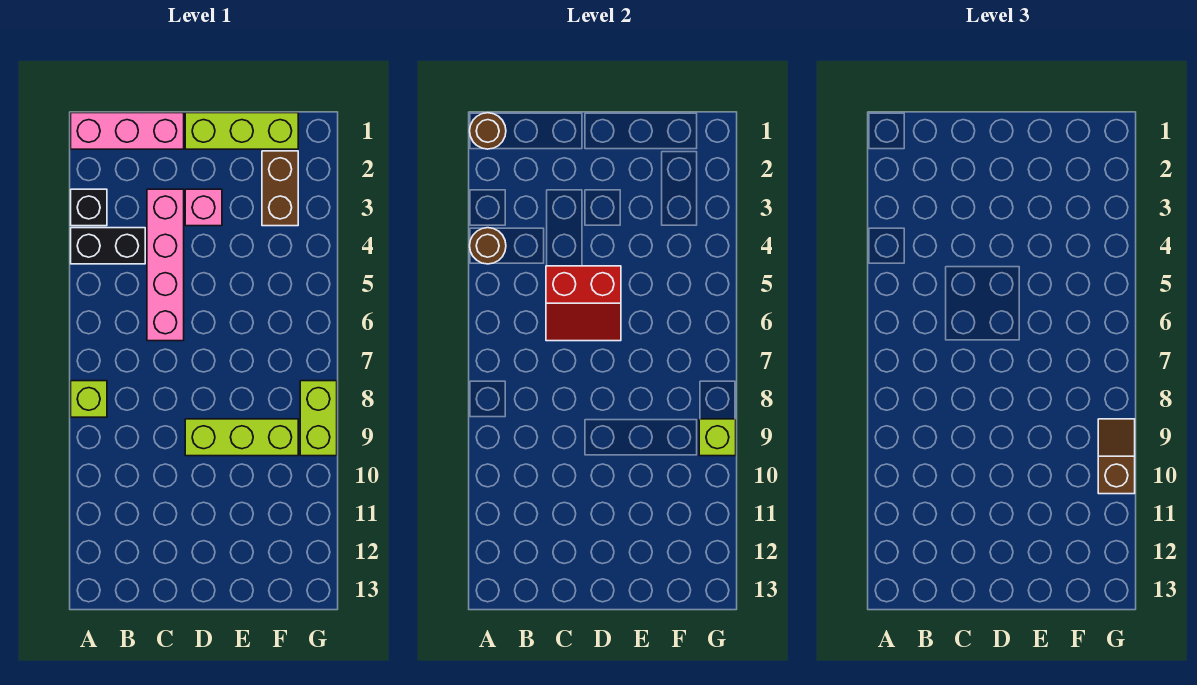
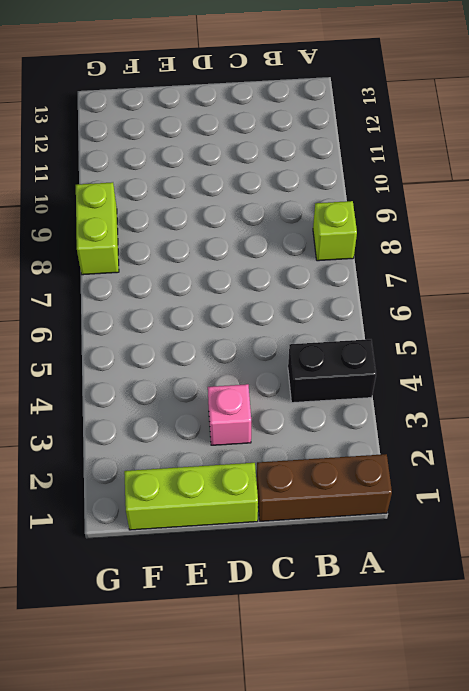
brown brick A1:C1 level 1 -> pink brick A1:C1 level 1
none -> black brick A3 level 1
none -> pink brick C3:C6 level 1
none -> lime brick D9:F9 level 1

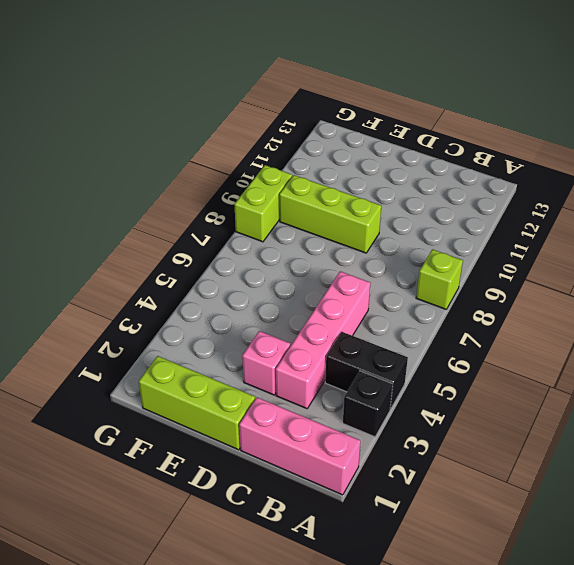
none -> brown brick F2:F3 level 1
none -> brown round brick A1 level 2
none -> brown round brick A4 level 2

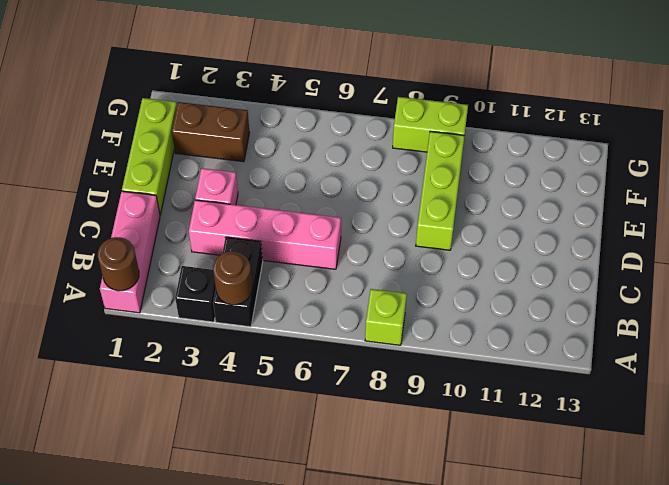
none -> red slope C5:D6 level 2 top 5
none -> lime brick G9 level 2
none -> brown slope G9:G10 level 3 top 10

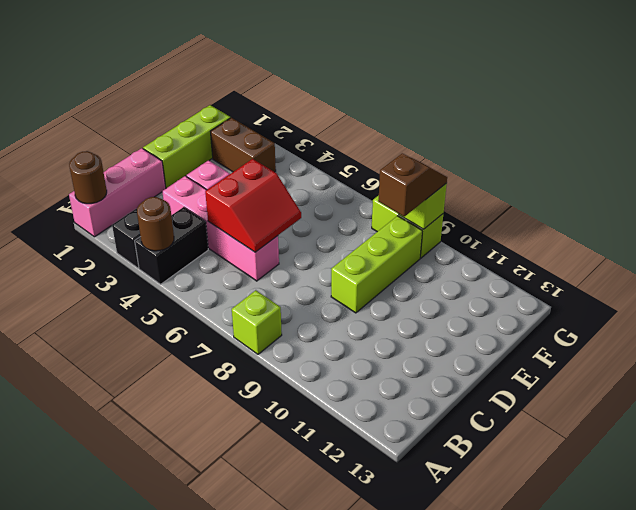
brown slope F9:G9 level 3 top F -> brown slope G9:G10 level 3 top 10

